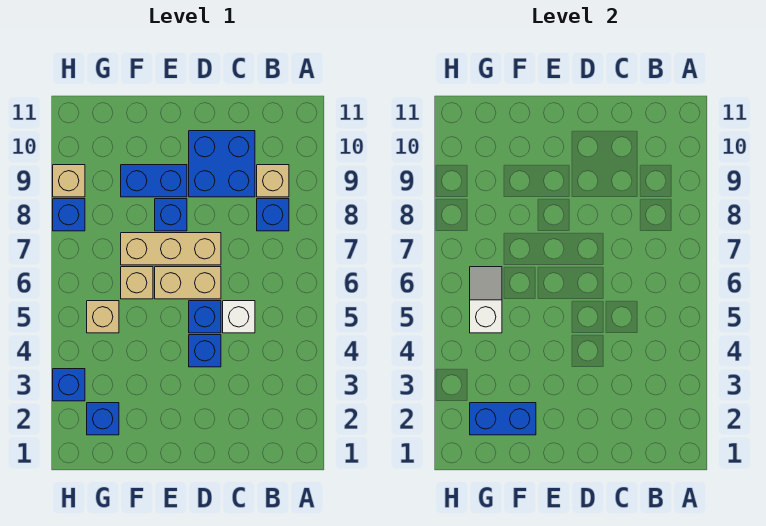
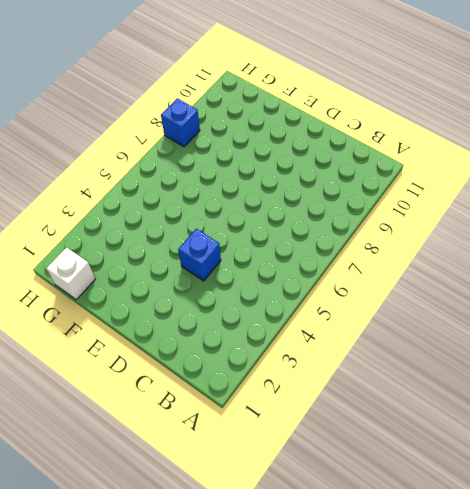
white brick G1 level 1 -> white brick C5 level 1
none -> blue brick B8 level 1
none -> tan brick B9 level 1
none -> blue brick C9:D10 level 1

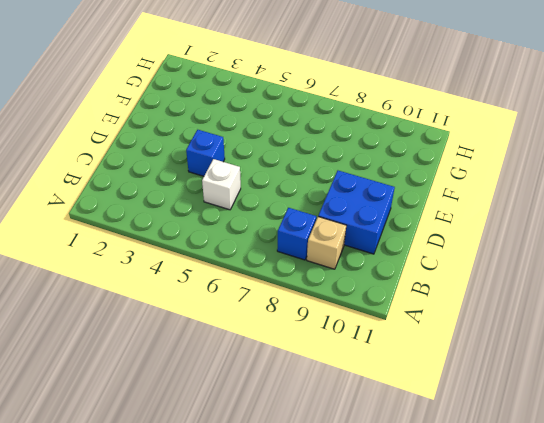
none -> blue brick D5 level 1
none -> tan brick D6:E6 level 1
none -> tan brick D7:F7 level 1

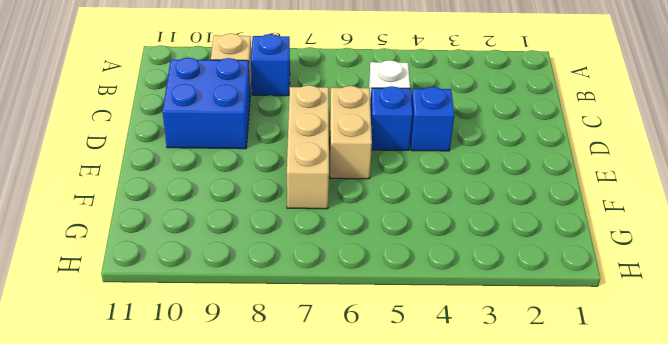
none -> blue brick E8 level 1
none -> blue brick E9:F9 level 1
none -> tan brick F6 level 1

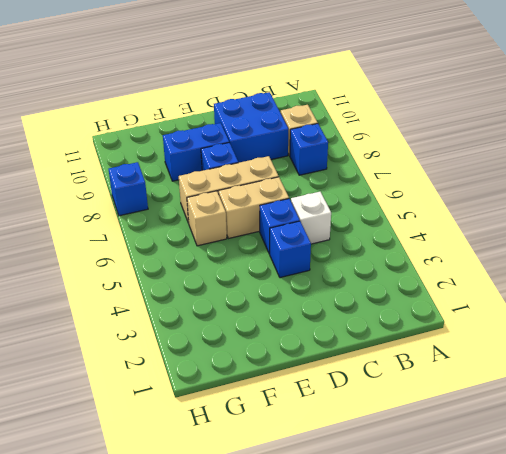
none -> blue brick G2 level 1
none -> tan brick G5 level 1
none -> blue brick H3 level 1

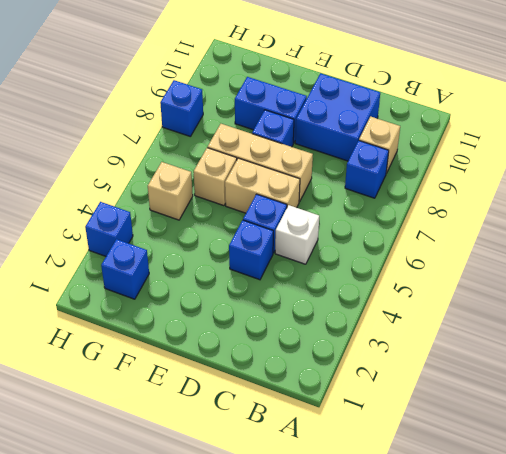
none -> tan brick H9 level 1
none -> blue brick F2:G2 level 2
none -> white slope G5:G6 level 2 top 5

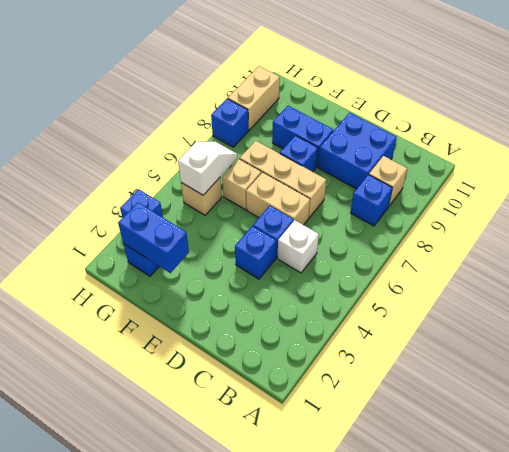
tan brick H9:H10 level 1 -> tan brick H9 level 1

